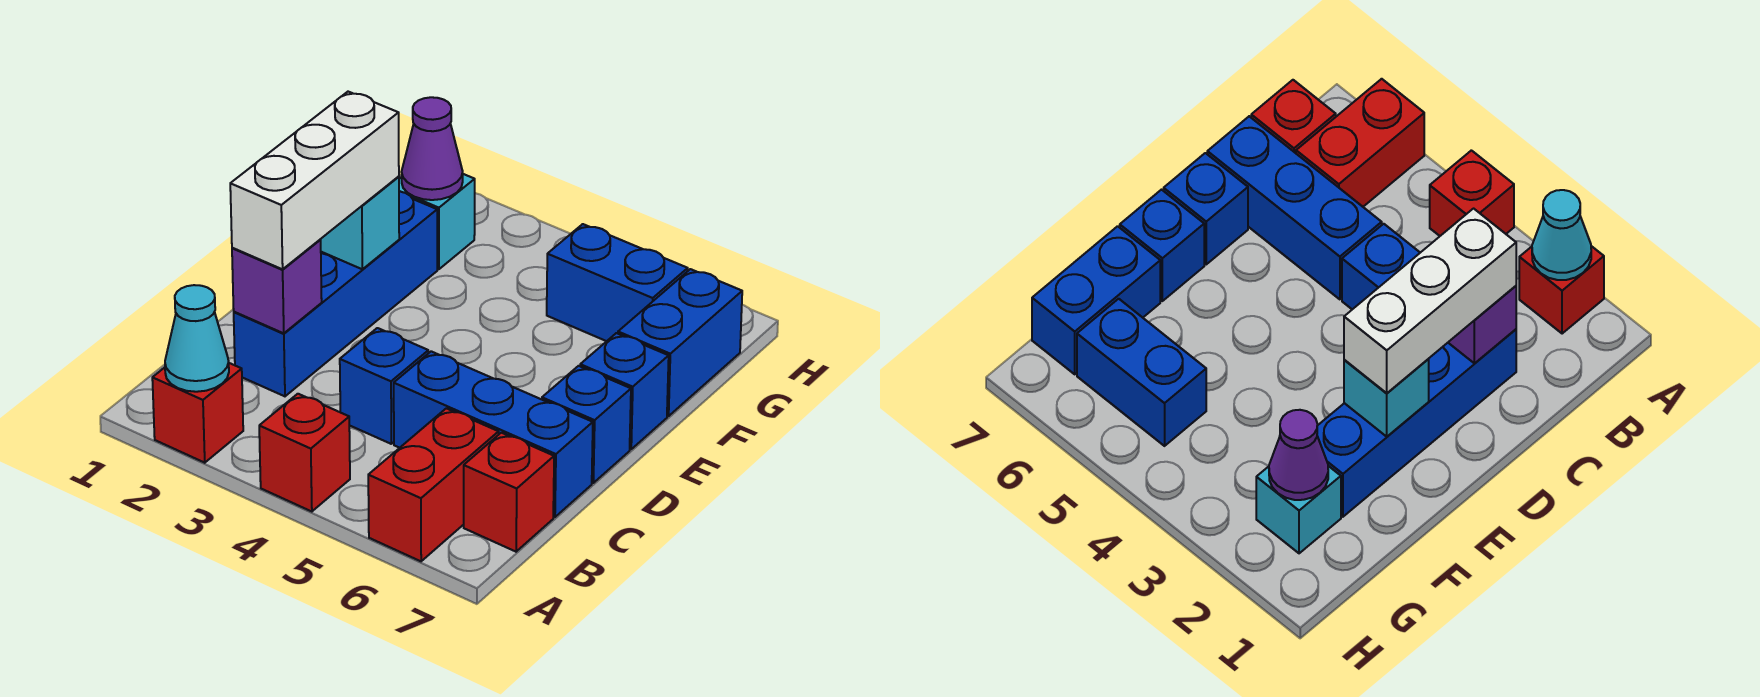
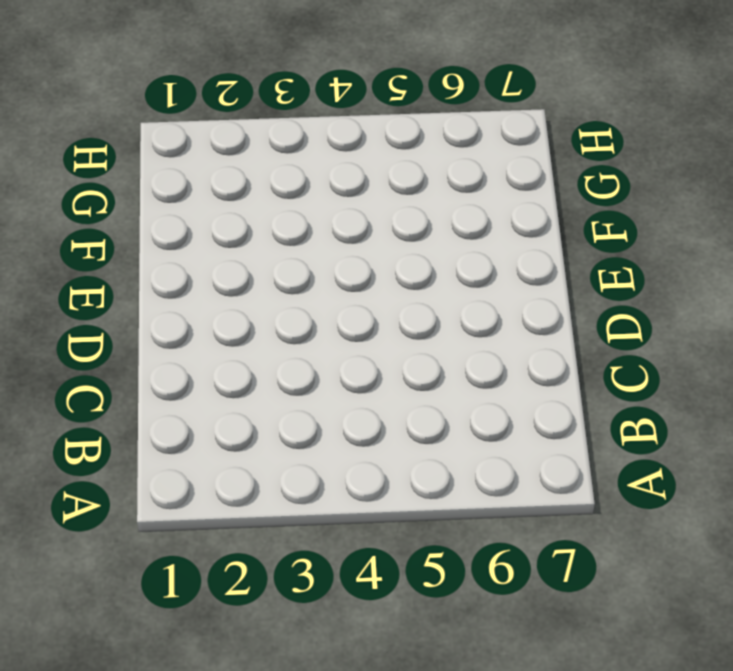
none -> red brick A2 level 1
none -> red brick A4 level 1
none -> red brick A6:B6 level 1

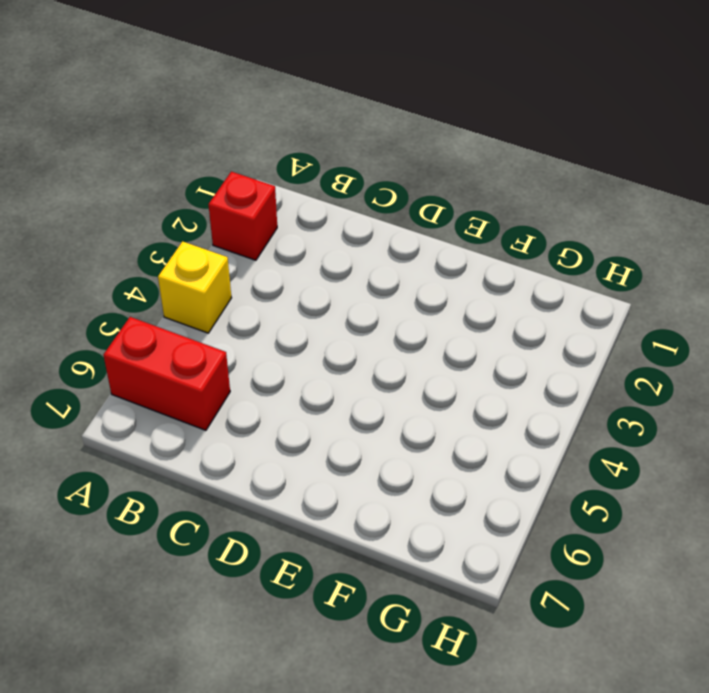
yellow brick A4 level 1 -> red brick A4 level 1
none -> red brick B7 level 1
none -> blue brick C2:F2 level 1
none -> blue brick C4 level 1

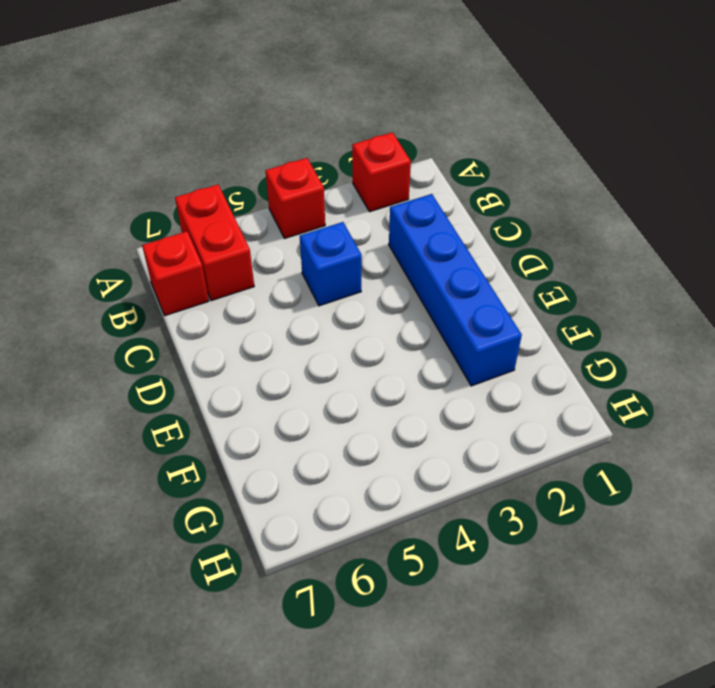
none -> blue brick C5:C7 level 1
none -> blue brick D7 level 1
none -> blue brick E7 level 1

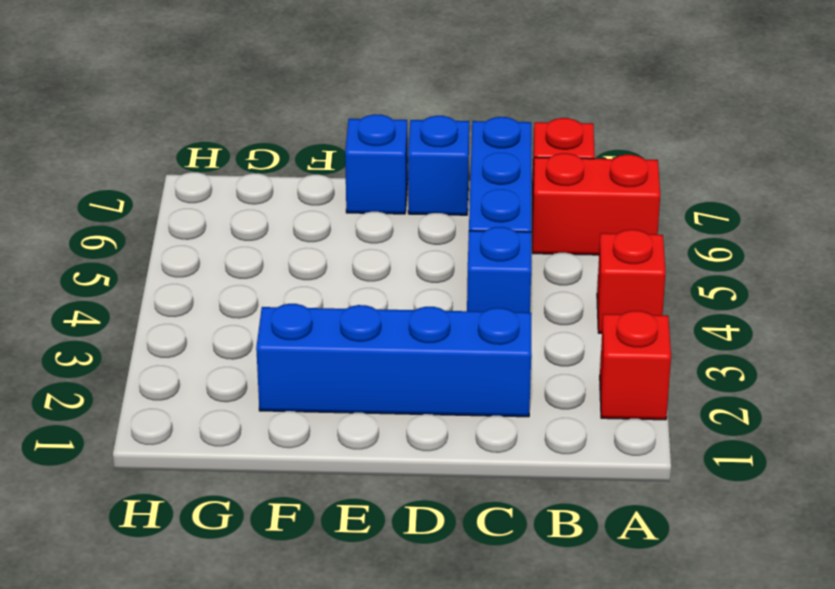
none -> blue brick F7:G7 level 1
none -> cyan brick G2 level 1
none -> blue brick G5:G6 level 1

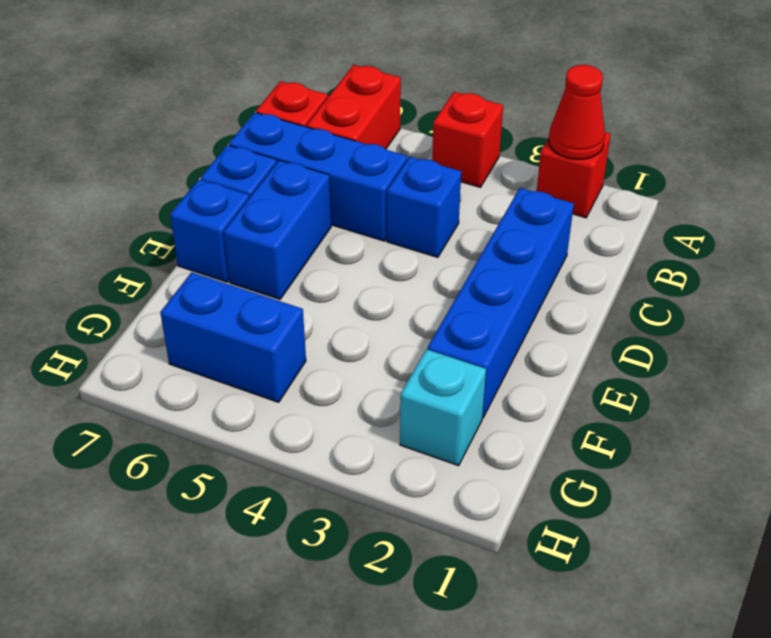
red cone A2 level 2 -> cyan cone A2 level 2
blue brick D6:E6 level 1 -> blue brick F7:G7 level 1
none -> purple brick C2 level 2
none -> cyan brick E2 level 2
none -> purple cone G2 level 2

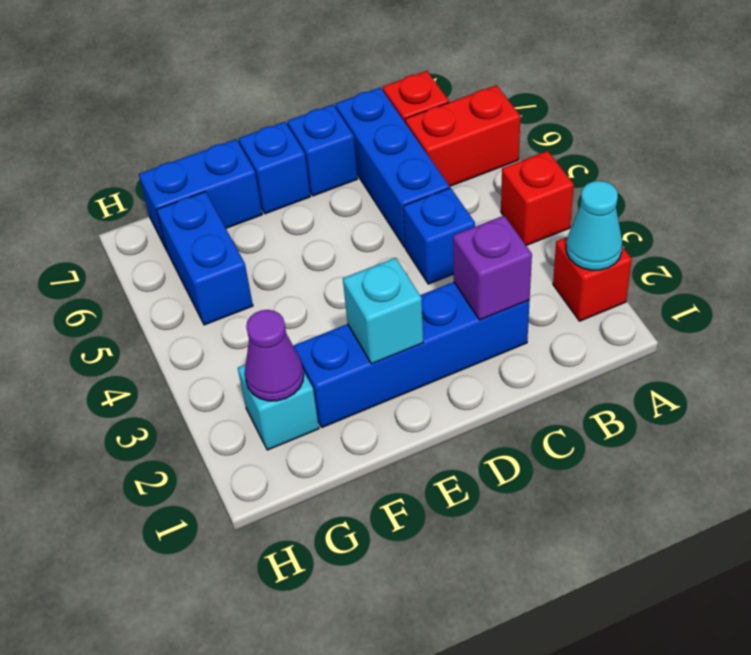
none -> white brick C2:E2 level 3

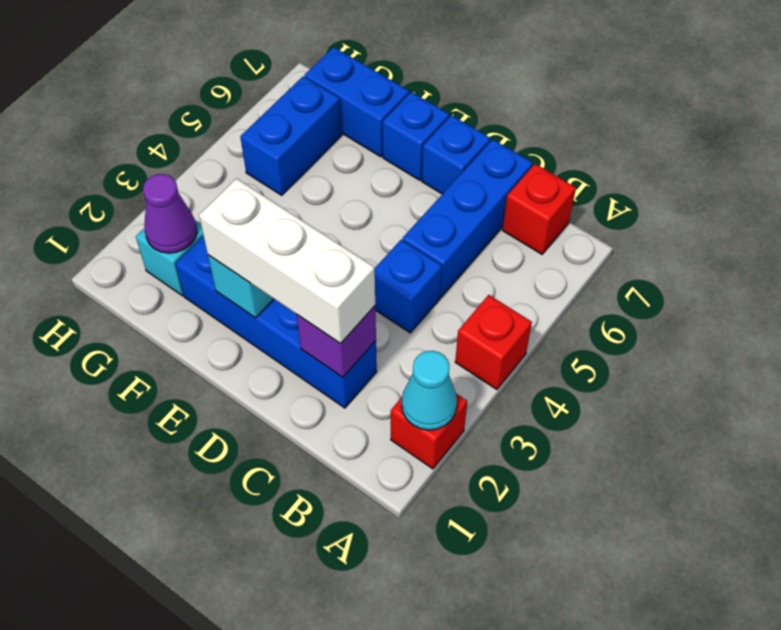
none -> red brick A6:B6 level 1

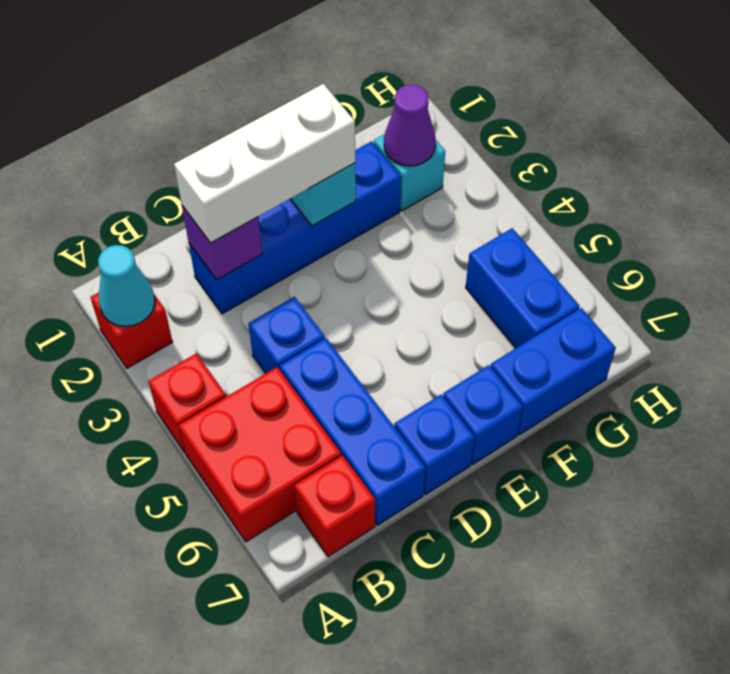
red brick A5:B6 level 1 -> red brick A6:B6 level 1

